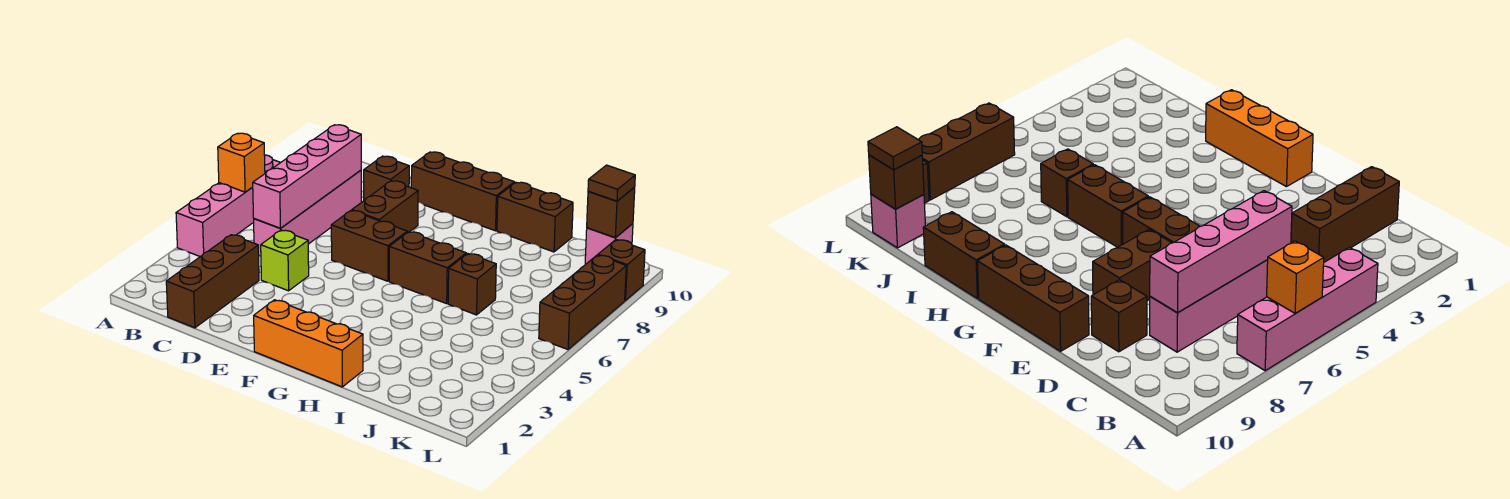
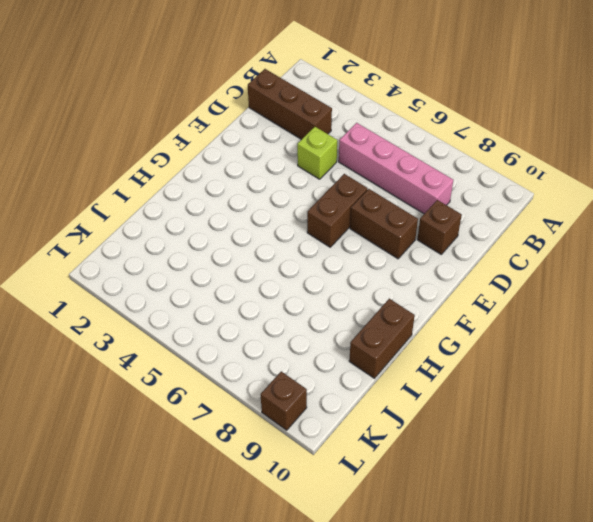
none -> pink brick A4:A7 level 1
none -> brown brick E10:G10 level 1
none -> orange brick F1:H1 level 1

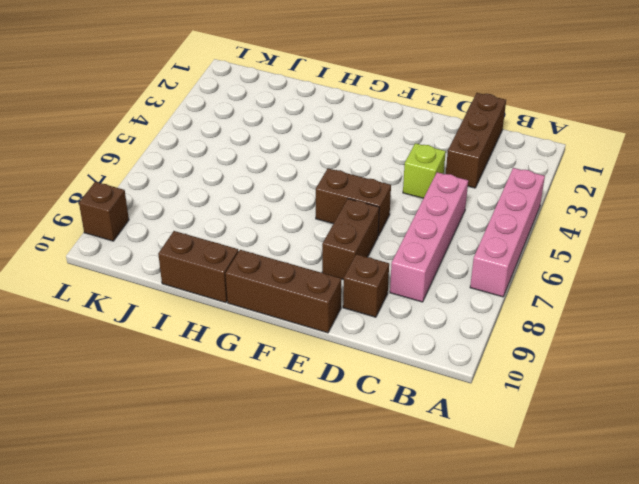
none -> orange brick F1:H1 level 1
none -> brown brick G6:H6 level 1
none -> brown brick I6 level 1

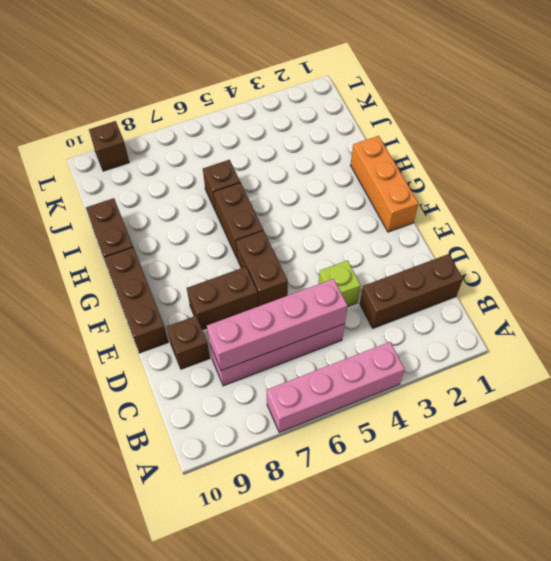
none -> pink brick K10 level 1
none -> brown brick L6:L8 level 1
none -> orange brick A6 level 2

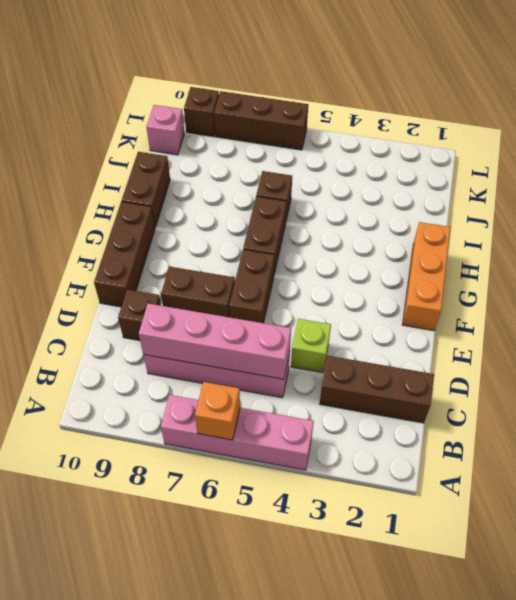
none -> brown brick K10 level 2
none -> brown tile K10 level 3

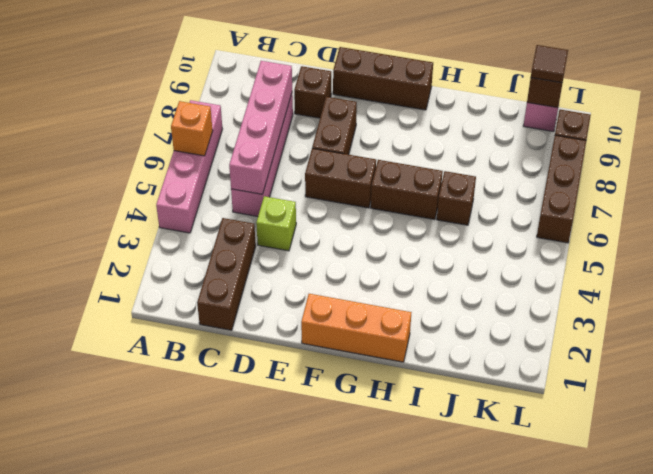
none -> brown brick H10:I10 level 1

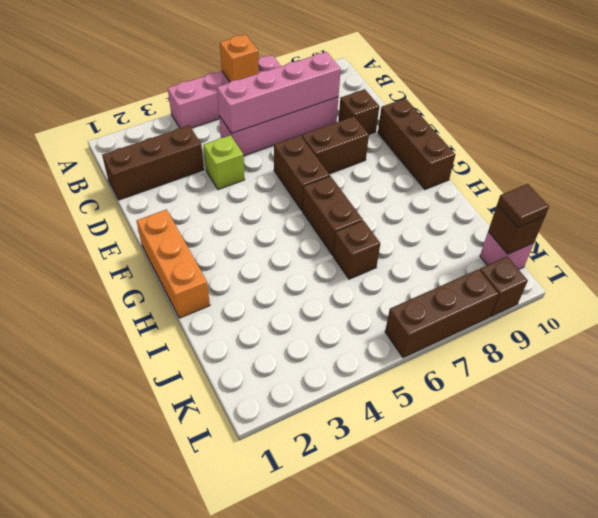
none -> brown brick H10:I10 level 1

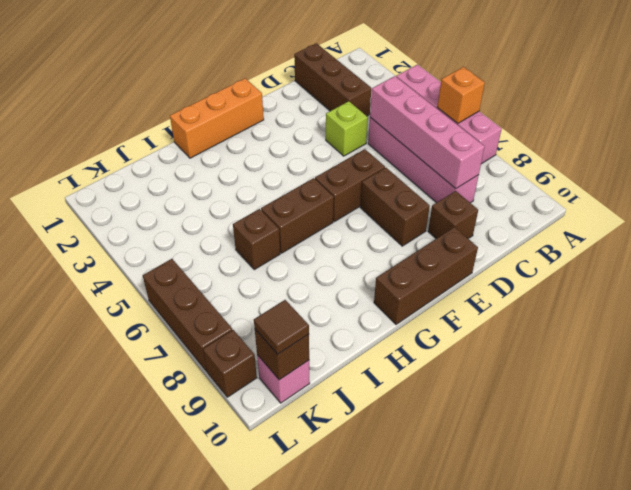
none -> brown brick H10:I10 level 1

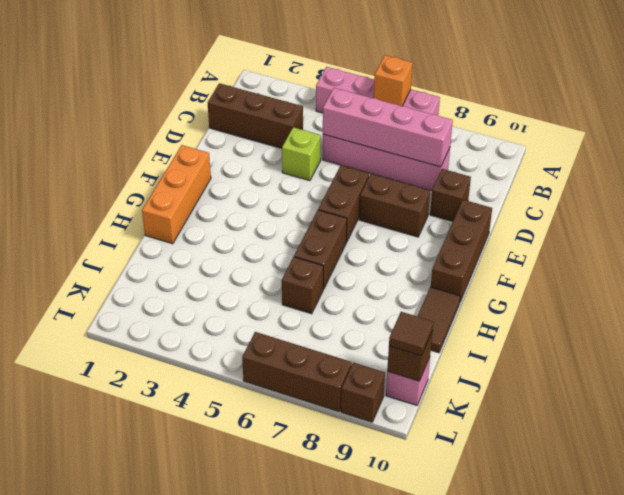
brown tile H10:I10 level 1 -> brown brick H10:I10 level 1

